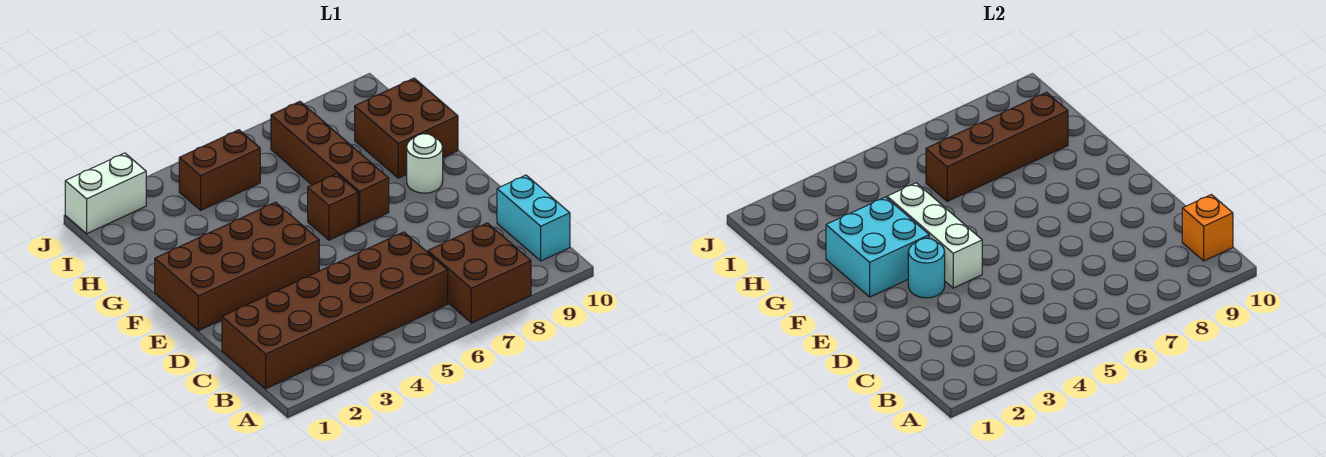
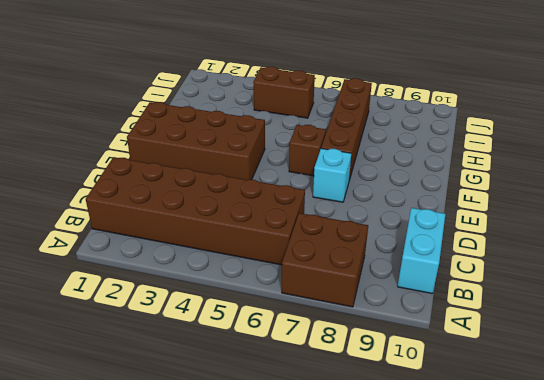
cyan brick E7 level 1 -> none
none -> white round brick F9 level 1
none -> brown brick G9:H10 level 1
none -> white brick J1:J2 level 1

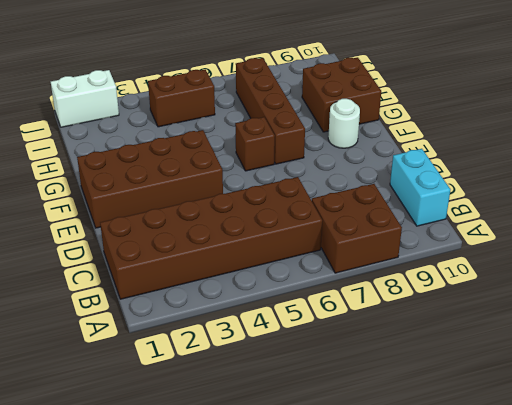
none -> orange brick B10 level 2
none -> cyan round brick E3 level 2
none -> white brick E4:G4 level 2

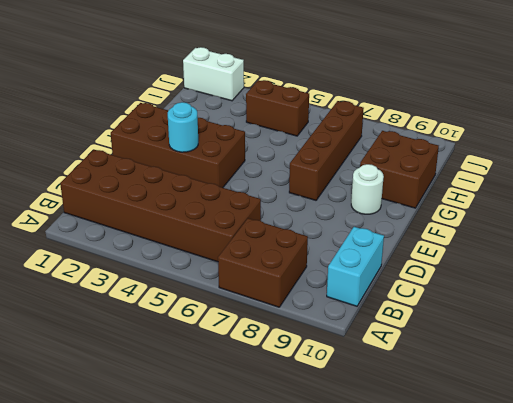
none -> brown brick F6 level 1
none -> orange brick B10 level 2
none -> white brick E4:G4 level 2

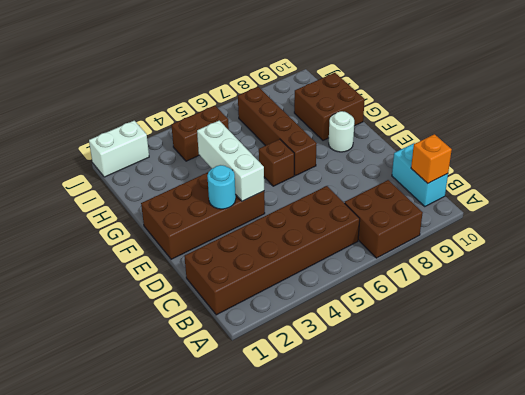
none -> cyan brick F2:G3 level 2
none -> brown brick H6:H9 level 2

